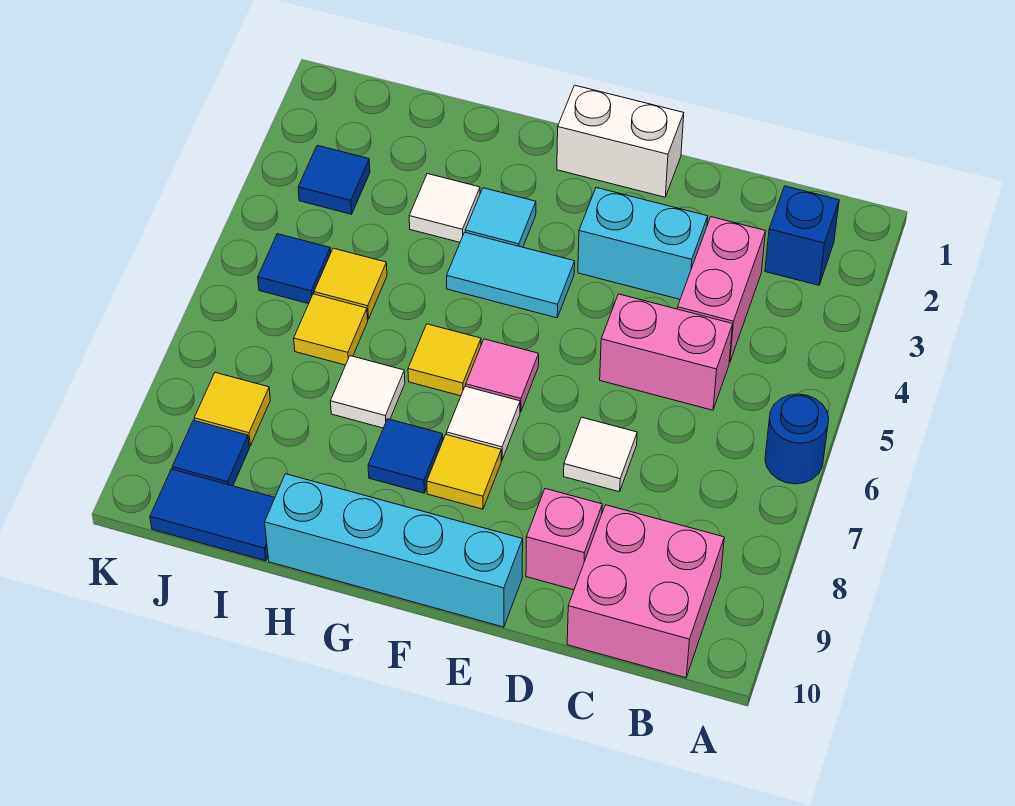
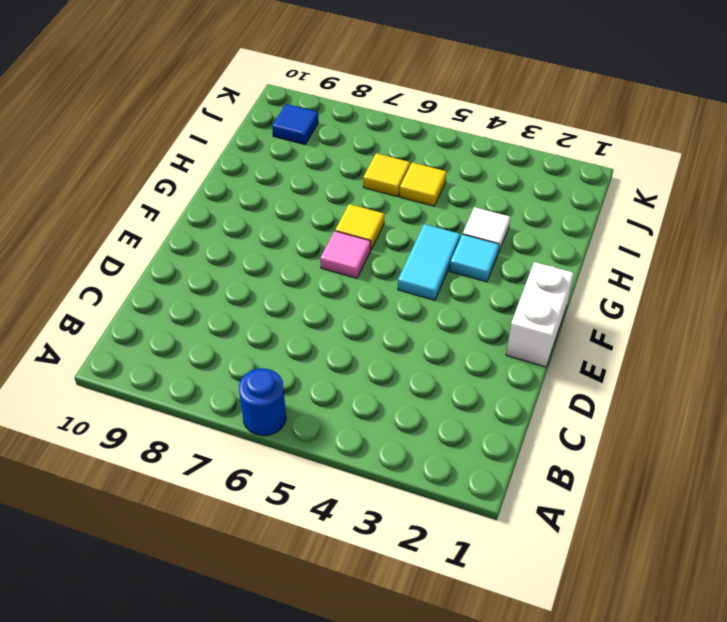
none -> blue brick B2 level 1
none -> pink brick B9:C10 level 1
none -> pink brick C3:C4 level 1

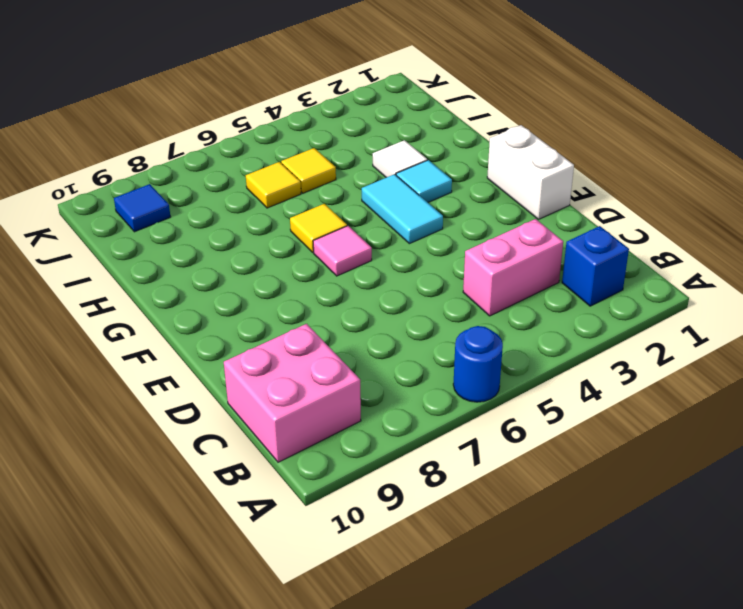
none -> pink brick C5:D5 level 1
none -> cyan brick D3:E3 level 1
none -> white tile D7 level 1

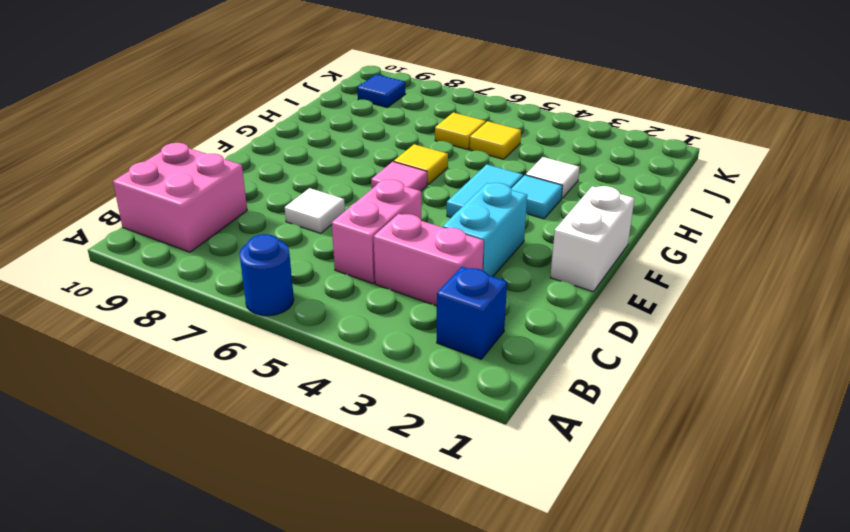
none -> pink brick D9 level 1
none -> cyan brick E10:H10 level 1
none -> white tile F7 level 1

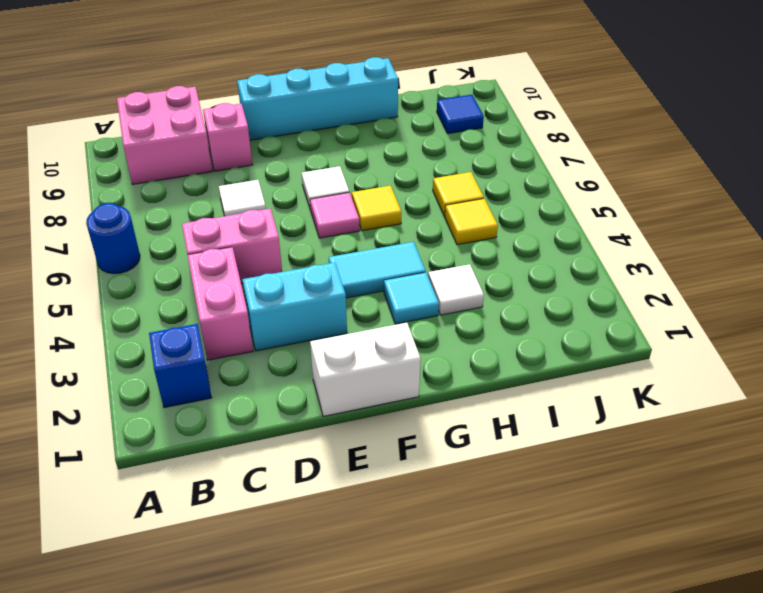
none -> yellow tile F8 level 1
none -> blue tile G8 level 1
none -> white tile H7 level 1

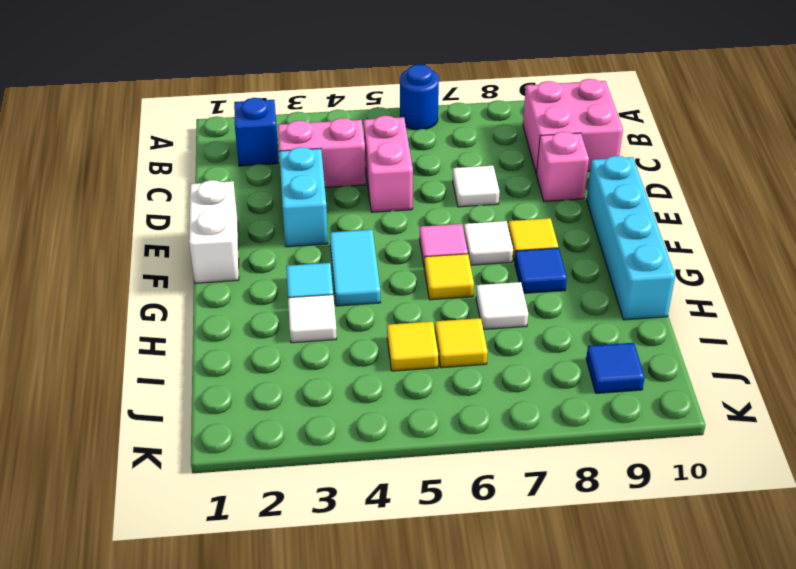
none -> blue tile I10:J10 level 1
none -> blue tile J3 level 1
none -> blue tile J5 level 1

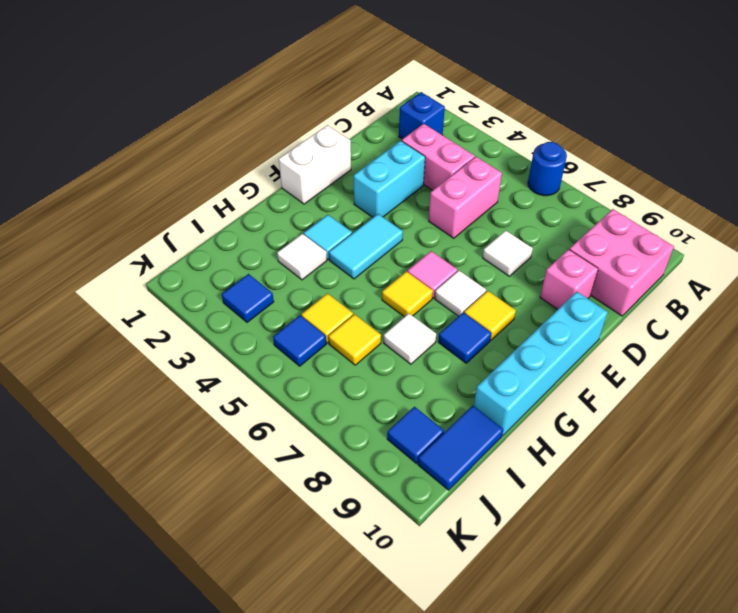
none -> yellow tile J8 level 1

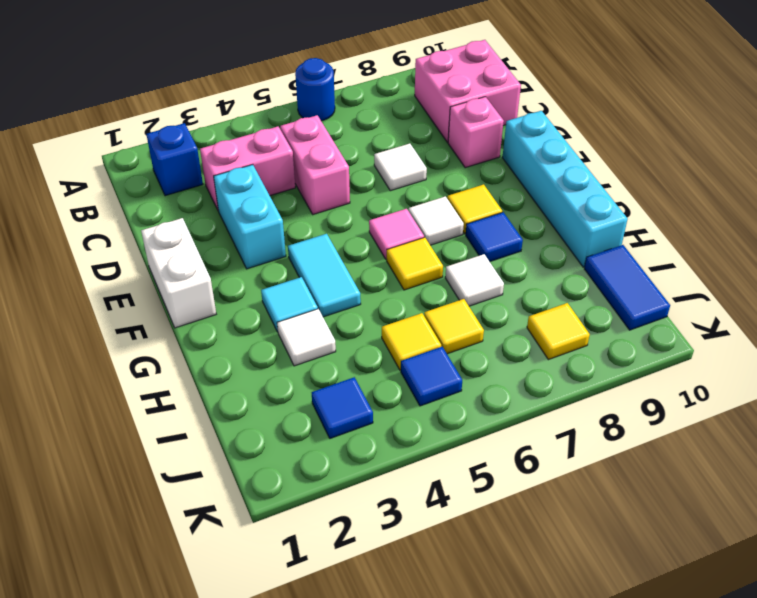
none -> blue tile J9 level 1

